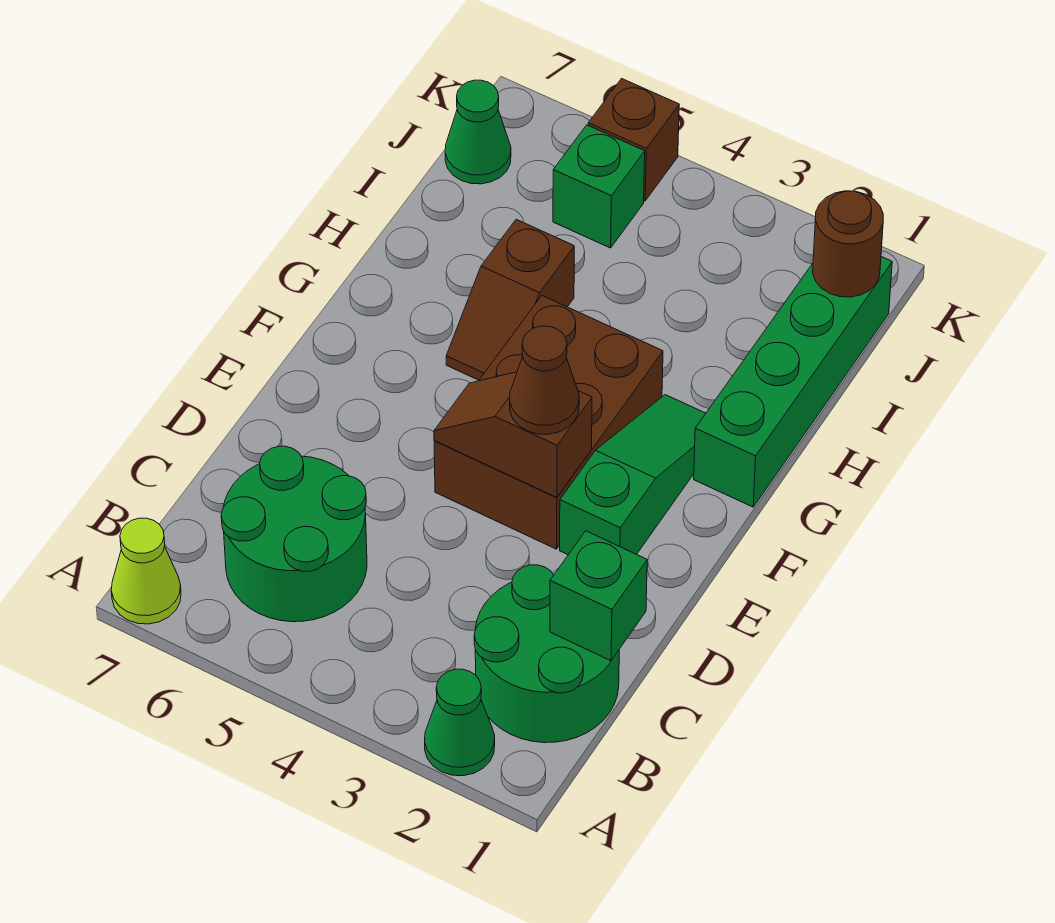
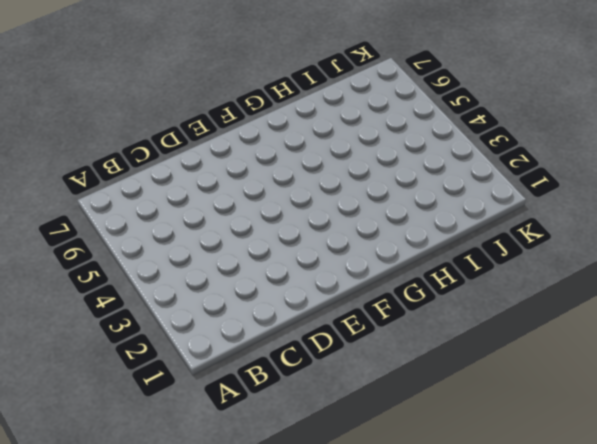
none -> green cone A2 level 1
none -> lime cone A7 level 1
none -> green round brick B1:C2 level 1

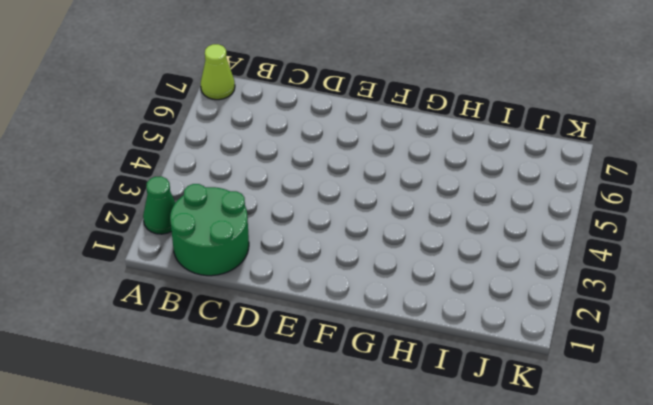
none -> green round brick B5:C6 level 1
none -> green slope E2:G2 level 1 top E
none -> brown brick E3:G4 level 1

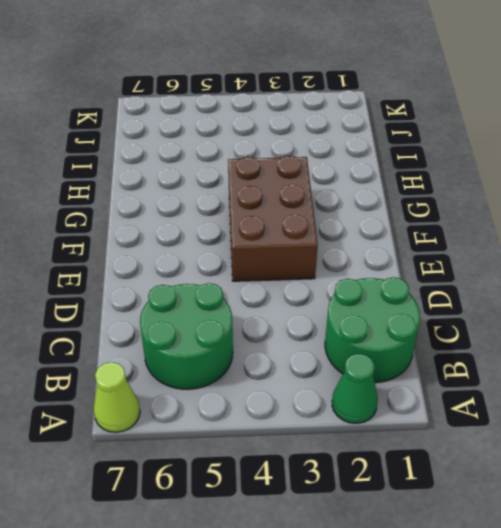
none -> green slope E2:G2 level 1 top E
none -> green brick G1:J1 level 1
none -> brown slope G5:H5 level 1 top H

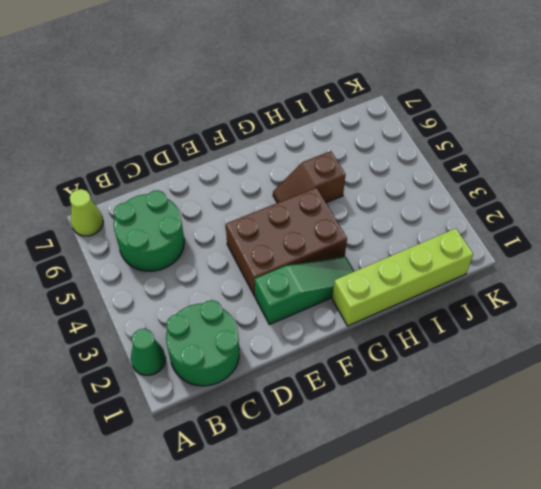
lime brick G1:J1 level 1 -> green brick G1:J1 level 1
none -> green brick J5 level 1
none -> green cone J7 level 1
none -> brown brick K5 level 1

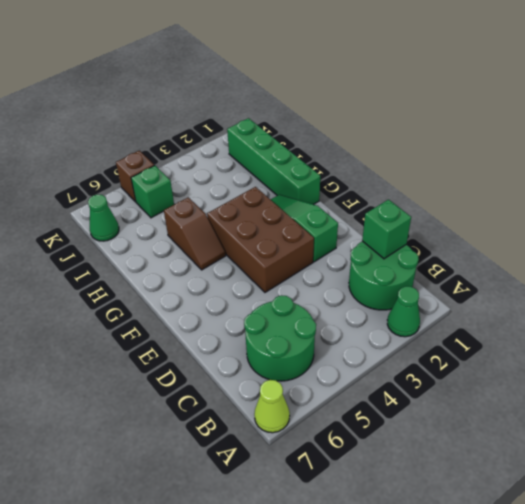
none -> brown slope E3:E4 level 2 top 3
none -> brown round brick J1 level 2
none -> brown cone E3 level 3

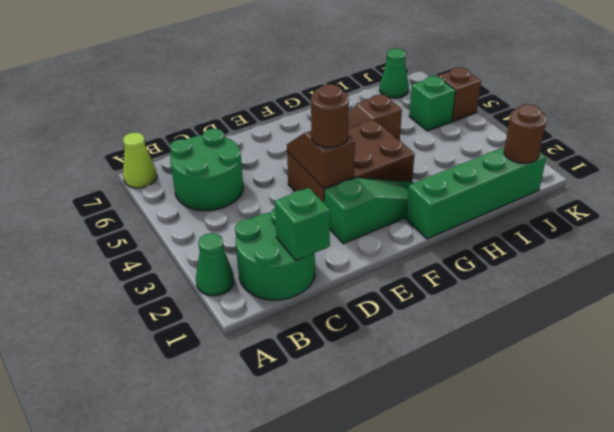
brown round brick E3 level 3 -> brown cone E3 level 3

